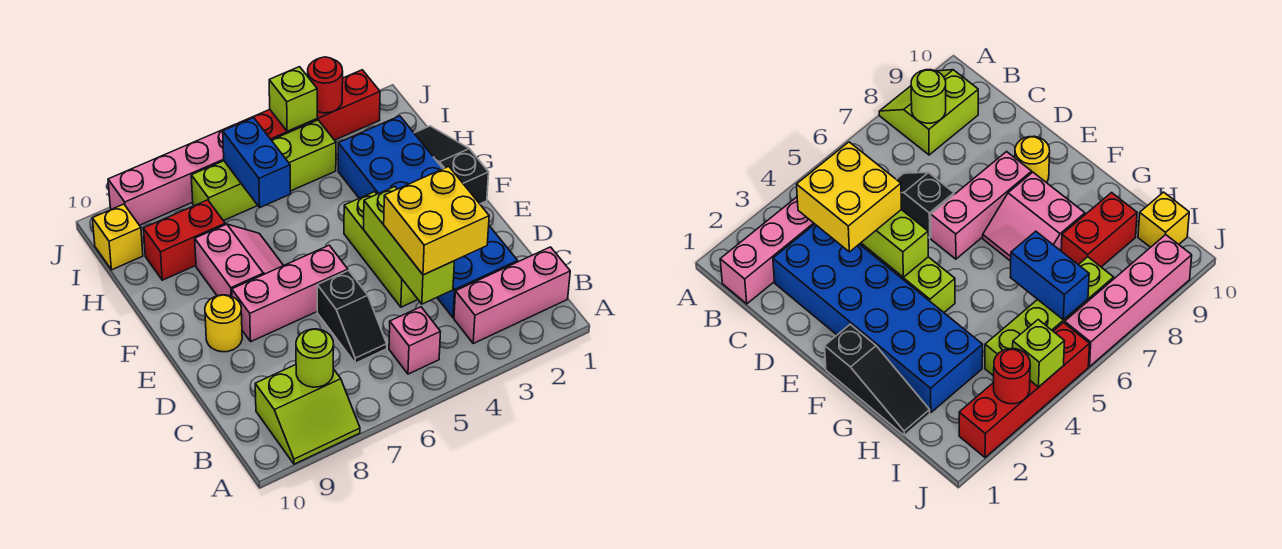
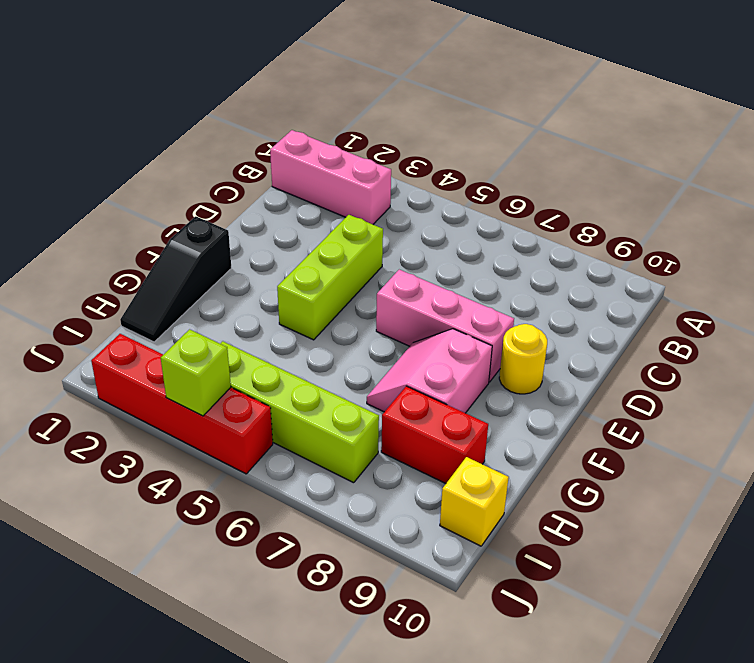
none -> lime slope A8:B9 level 1 top B
none -> pink brick B5 level 1
none -> blue brick C2:H3 level 1

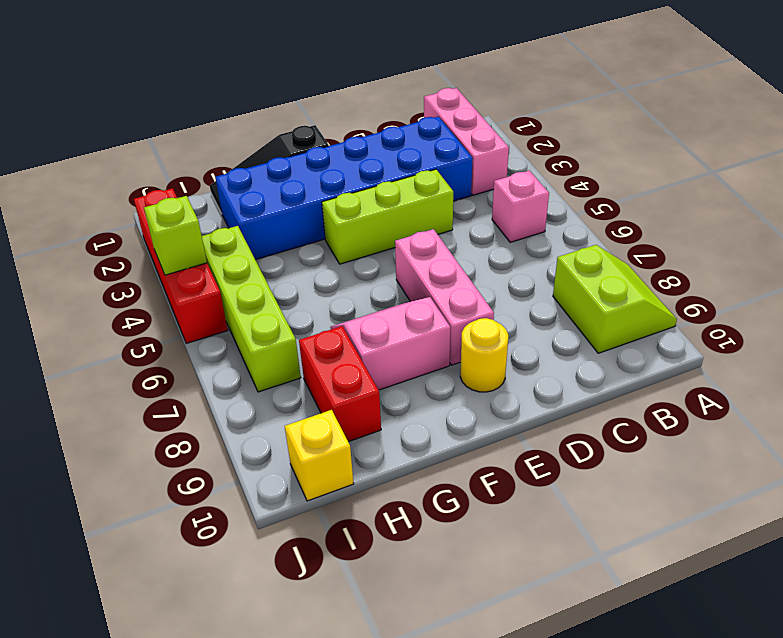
none -> black slope C6:D6 level 1 top D
none -> pink brick J6:J9 level 1
none -> lime round brick B8 level 2

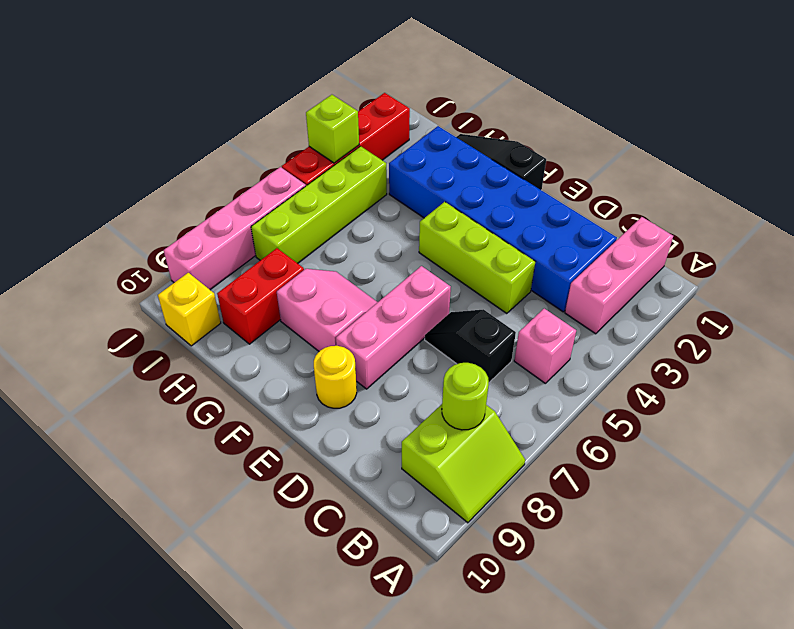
black slope C6:D6 level 1 top C -> black slope C6:D6 level 1 top D
none -> lime brick C4:E4 level 2
none -> blue brick H6:I6 level 2
none -> red round brick J3 level 2

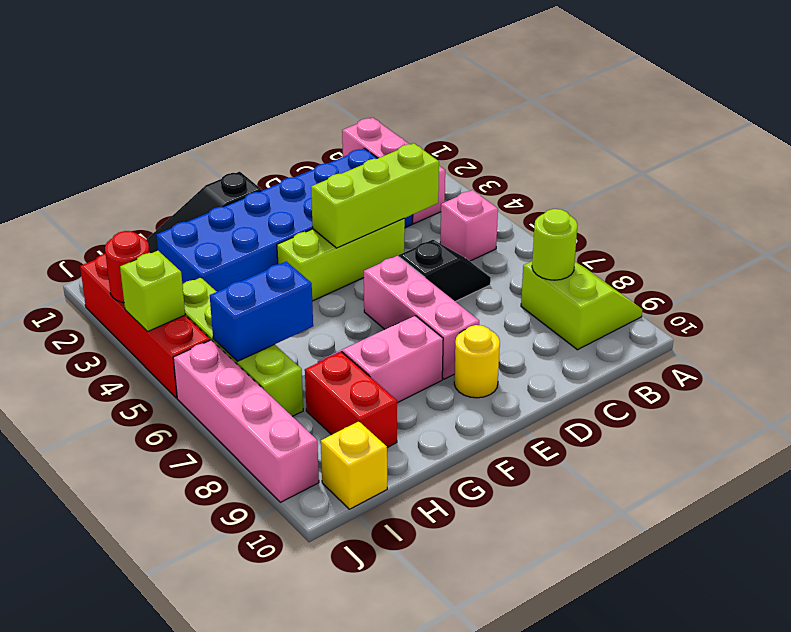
none -> yellow brick C3:D4 level 3

